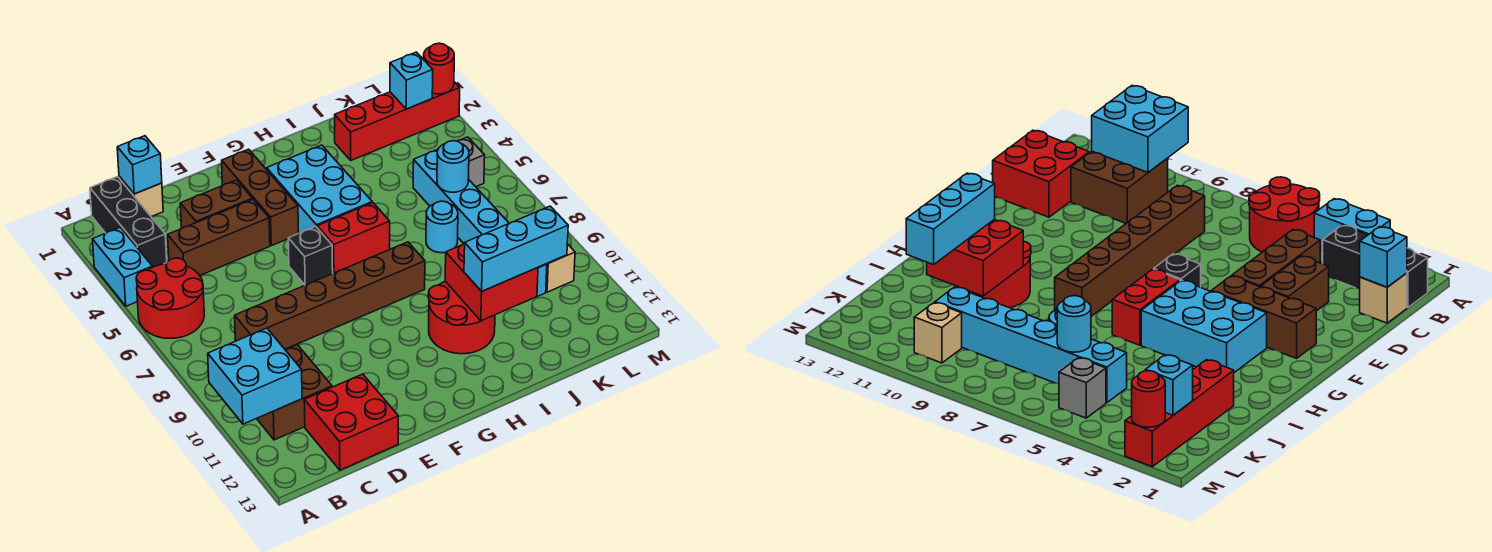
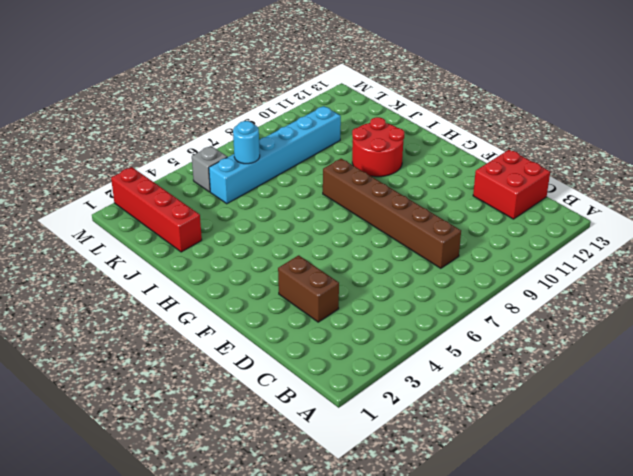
none -> cyan brick A3:A4 level 1
none -> red round brick A5:B6 level 1
none -> black brick B1:B3 level 1

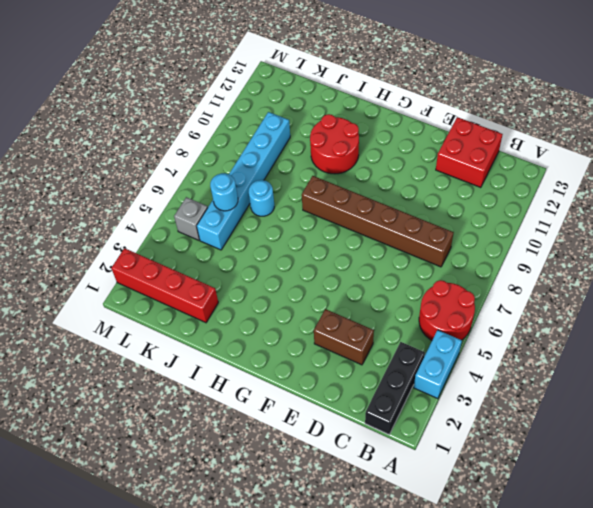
none -> brown brick B10:C11 level 1
none -> tan brick C1 level 1
none -> brown brick C4:E4 level 1

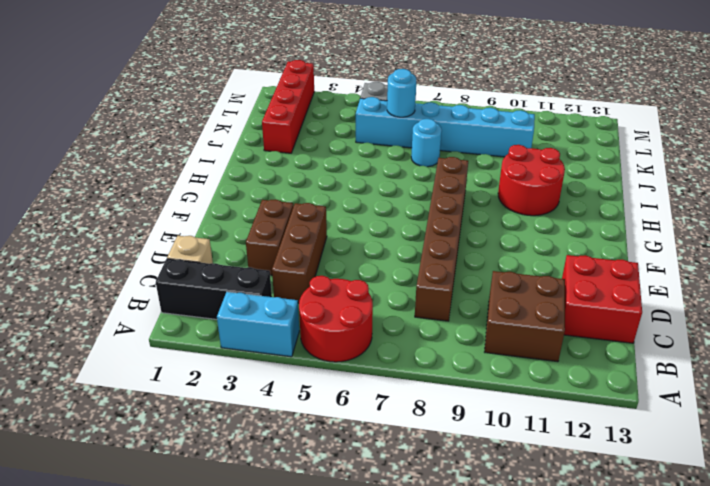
none -> brown brick F2:F4 level 1
none -> black brick F6 level 1
none -> cyan brick G3:H5 level 1

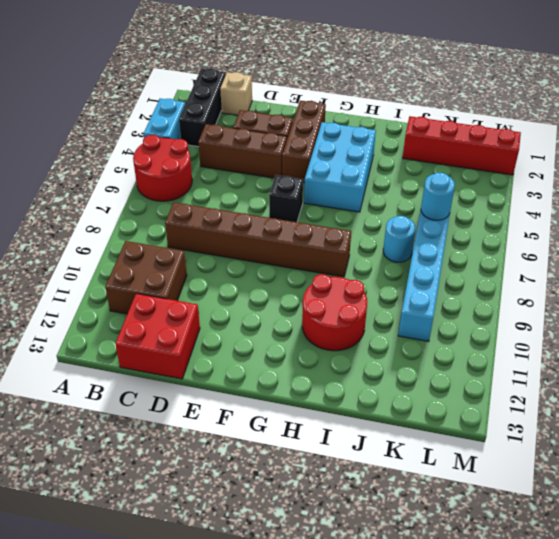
none -> red brick G6:H6 level 1
none -> grey brick L5 level 1
none -> tan brick L10 level 1

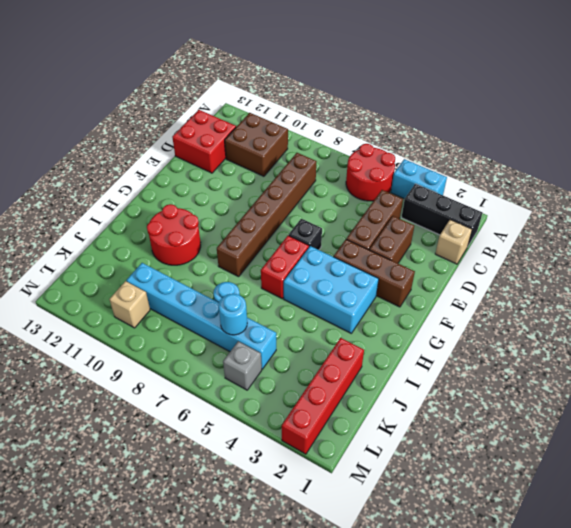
none -> cyan brick A10:B11 level 2
none -> cyan brick C1 level 2
none -> red brick I10:J11 level 2

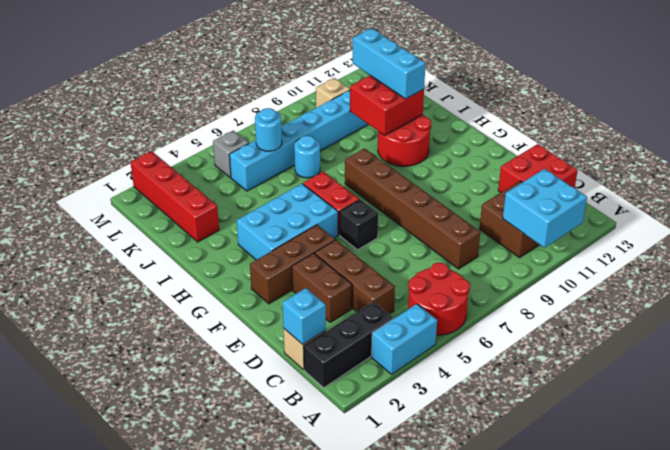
none -> cyan brick L2 level 2
none -> red round brick M2 level 2

